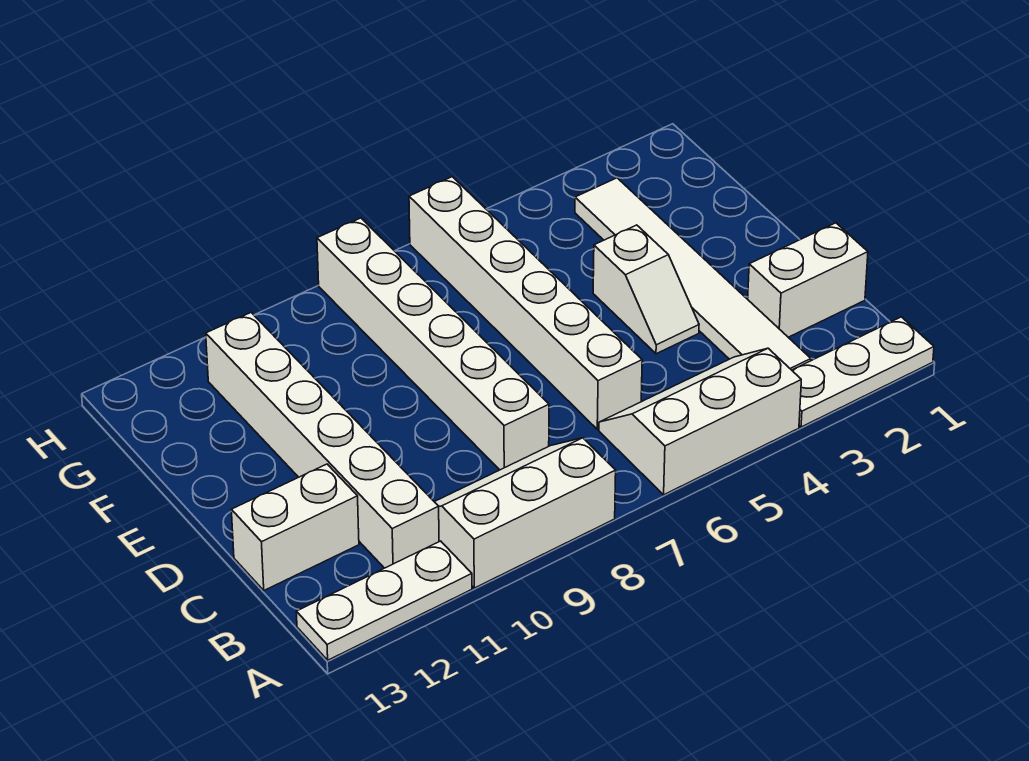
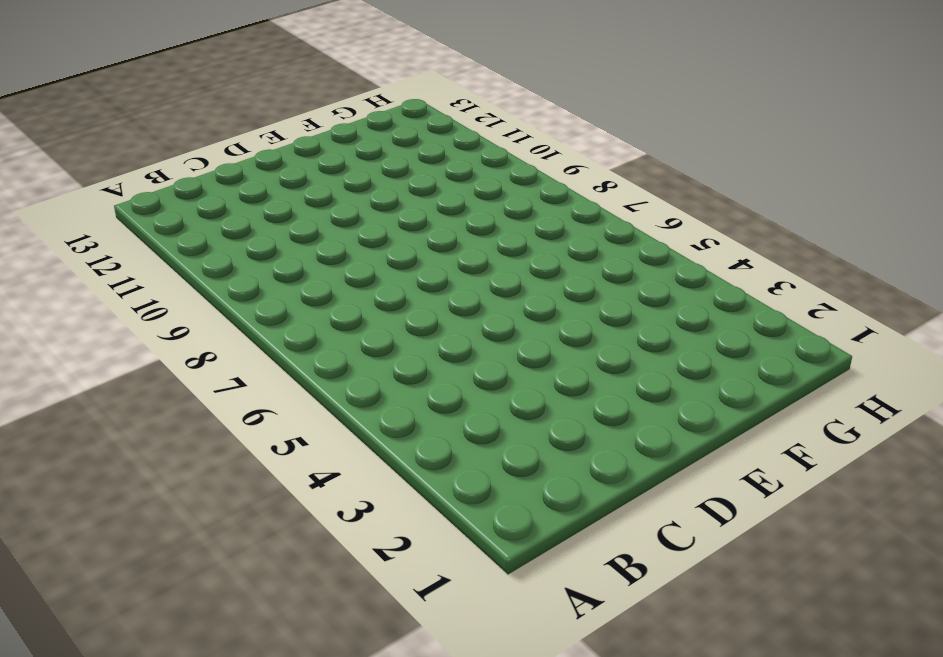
none -> white plate A1:A3 level 1
none -> white slope A4:B6 level 1 top A

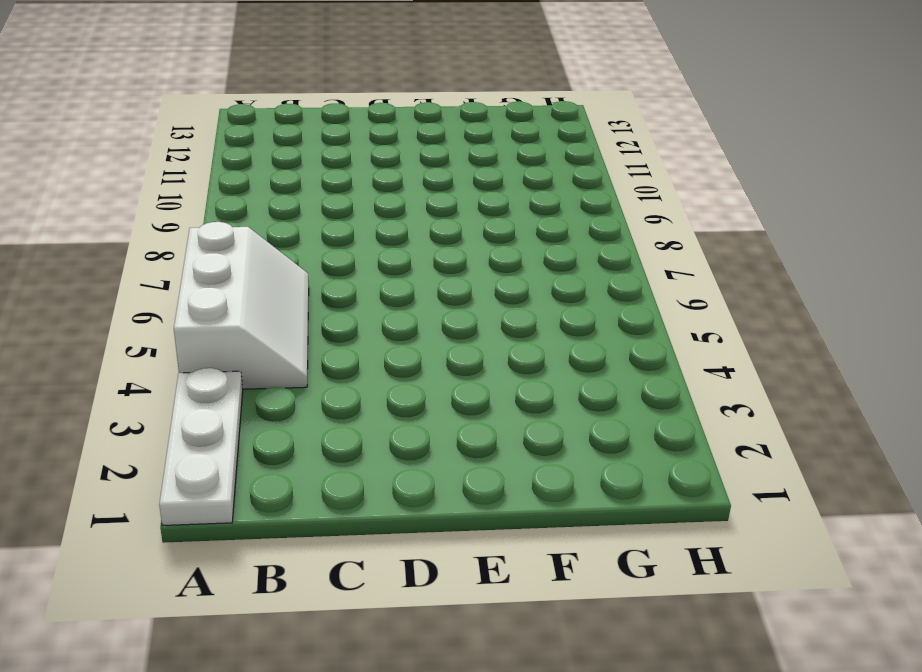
none -> white slope A8:B10 level 1 top A
none -> white plate A11:A13 level 1

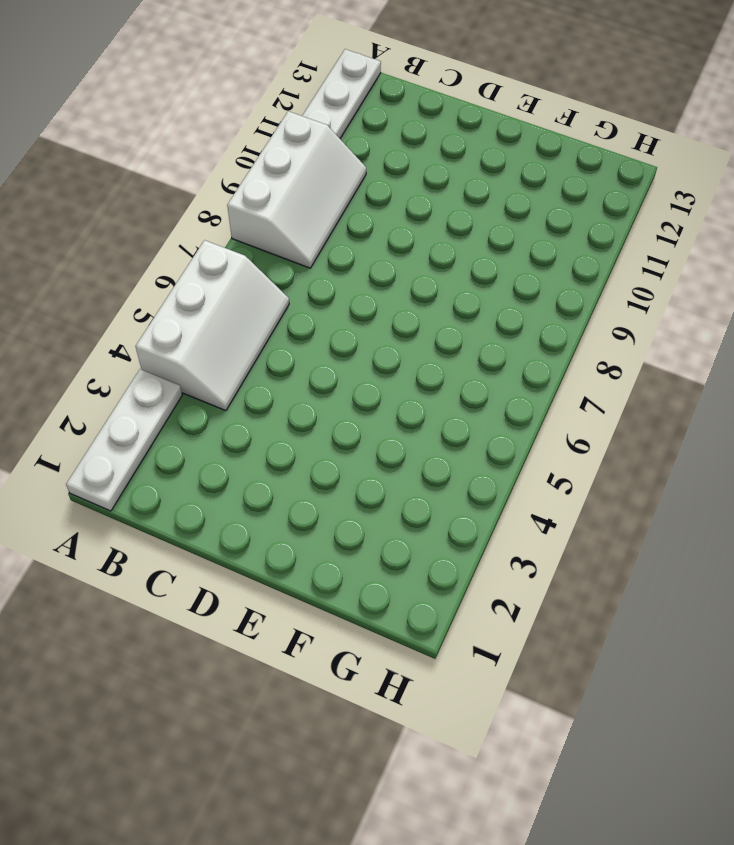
none -> white tile B3:G3 level 1
none -> white brick B11:G11 level 1

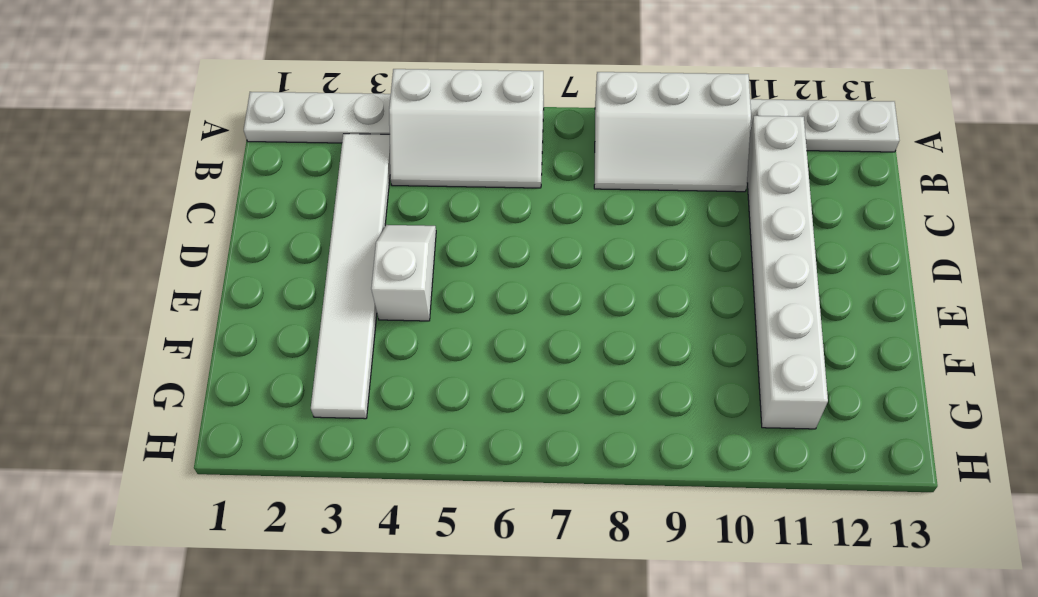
none -> white brick C1:C2 level 1
none -> white brick C6:H6 level 1

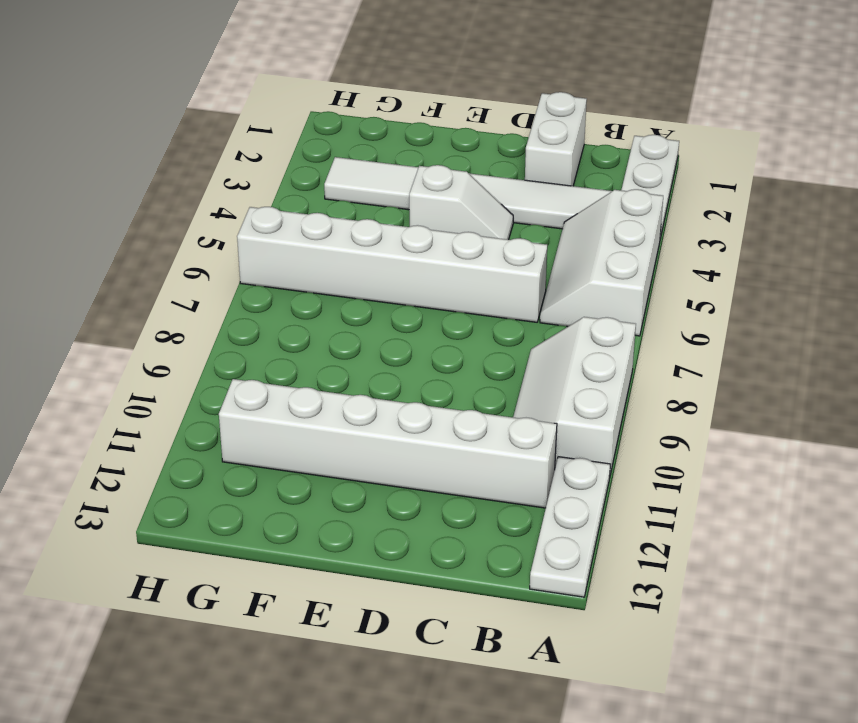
none -> white brick C8:H8 level 1
none -> white brick C12:C13 level 1

